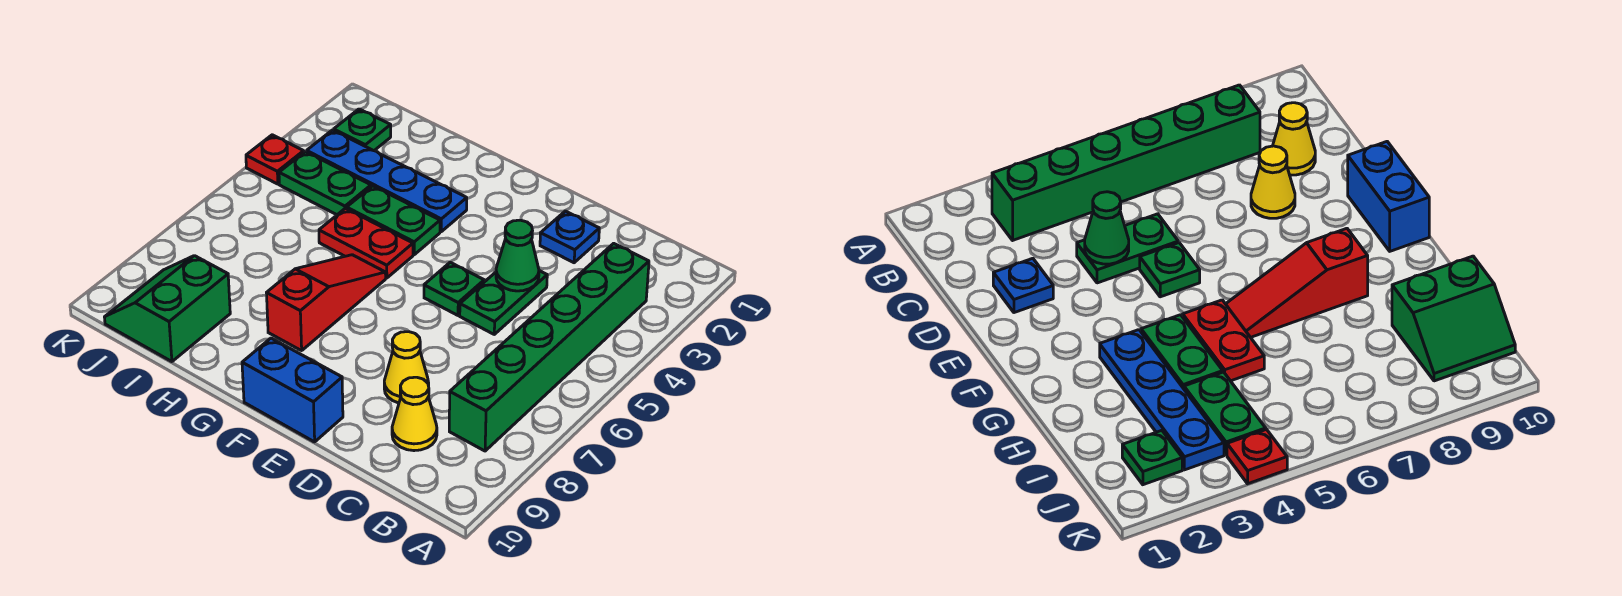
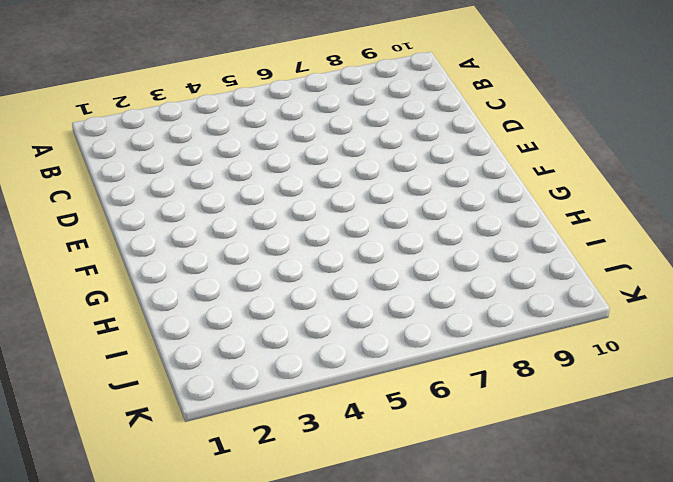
none -> green brick B3:B8 level 1
none -> yellow cone C9 level 1
none -> blue plate D2 level 1

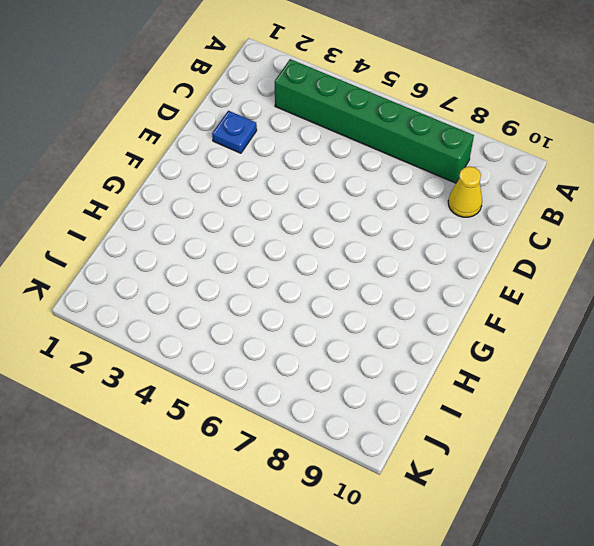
none -> green plate D4:D5 level 1
none -> yellow cone D8 level 1
none -> green plate E5 level 1

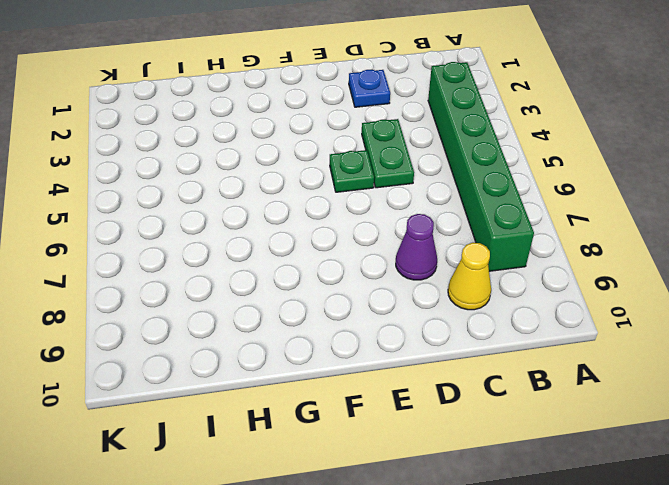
purple cone D8 level 1 -> yellow cone D8 level 1
none -> blue brick E10:F10 level 1
none -> blue plate G3:J3 level 1
none -> green plate G4:H4 level 1

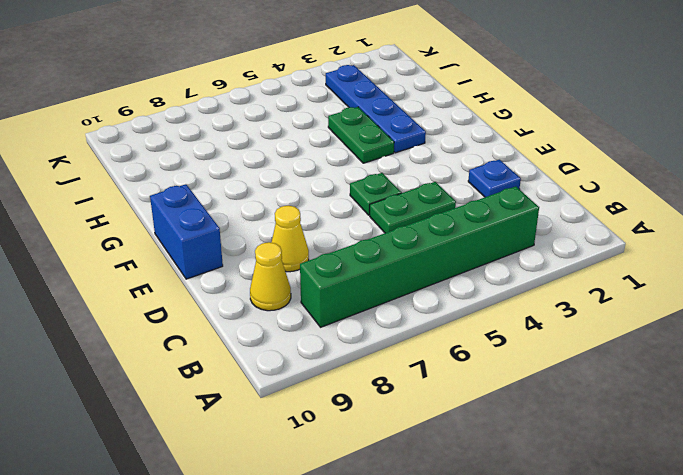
none -> red plate G5:H5 level 1
none -> red slope G6:G8 level 1 top 8
none -> green plate I4:J4 level 1

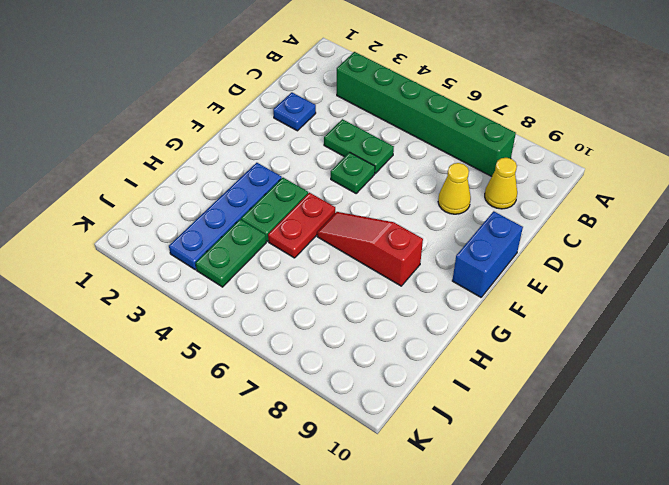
none -> green slope I9:J10 level 1 top I
none -> green plate J2 level 1
none -> red plate K4 level 1

